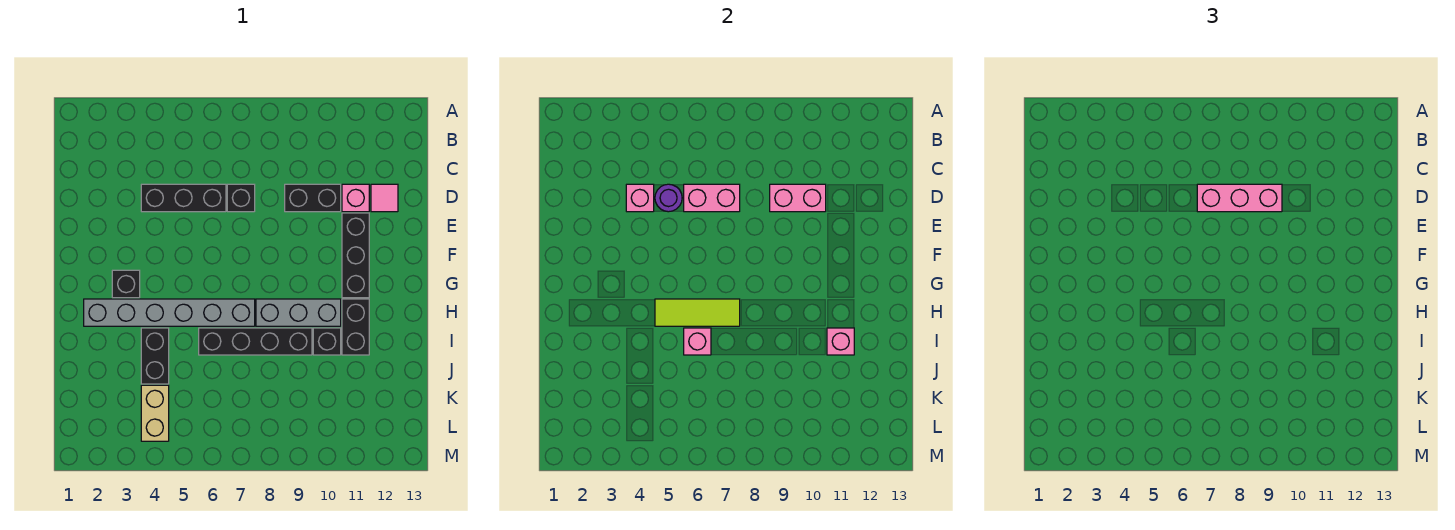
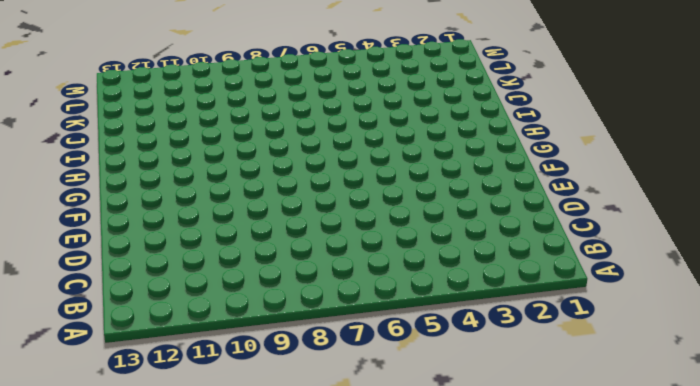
none -> black brick D4:D6 level 1
none -> black brick D7 level 1
none -> black brick D9:D10 level 1

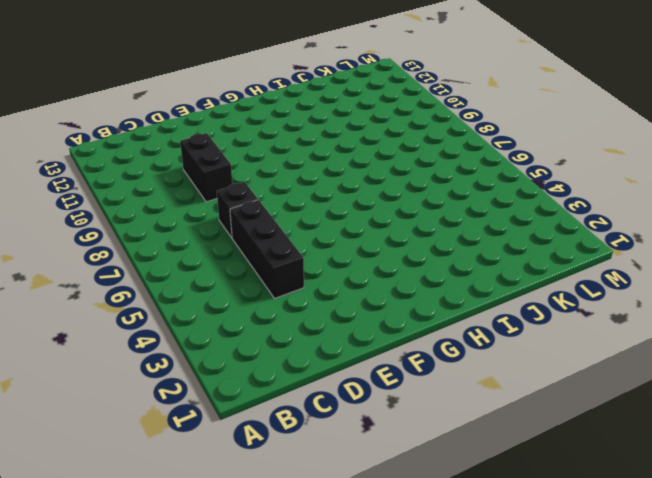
none -> pink brick D11 level 1
none -> pink tile D12 level 1
none -> black brick E11:G11 level 1

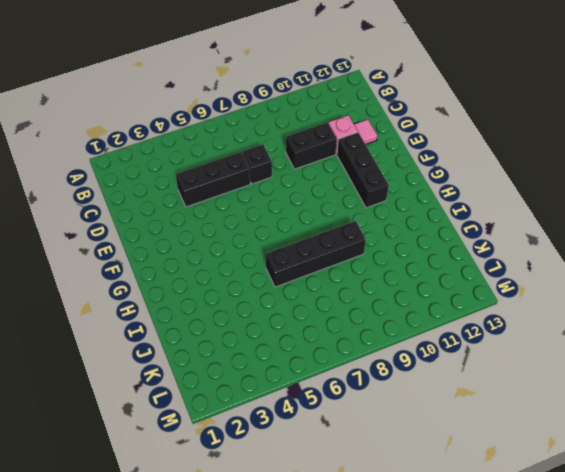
none -> black brick G3 level 1
none -> grey brick H2:H7 level 1
none -> grey brick H8:H10 level 1

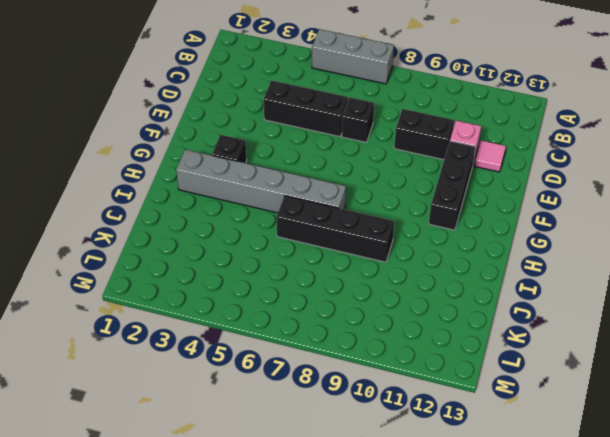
grey brick A5:A7 level 1 -> grey brick H8:H10 level 1
none -> black brick H11:I11 level 1
none -> black brick I4:J4 level 1
none -> black brick I10 level 1

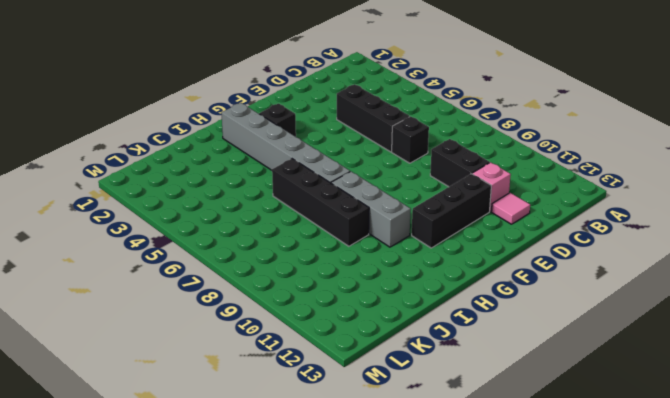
none -> black brick H11:I11 level 1
none -> black brick I4:J4 level 1
none -> black brick I10 level 1

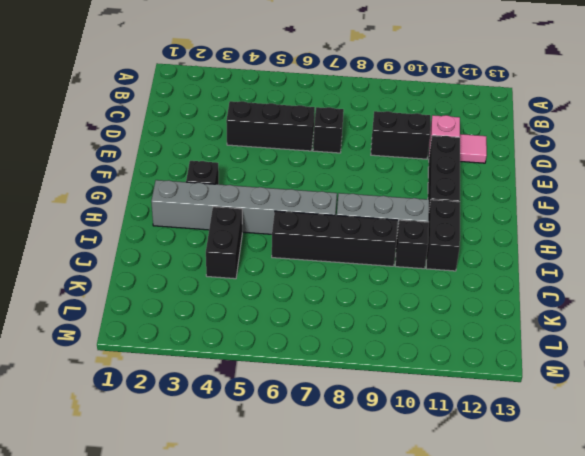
none -> tan brick K4:L4 level 1
none -> pink brick D4 level 2
none -> purple round brick D5 level 2

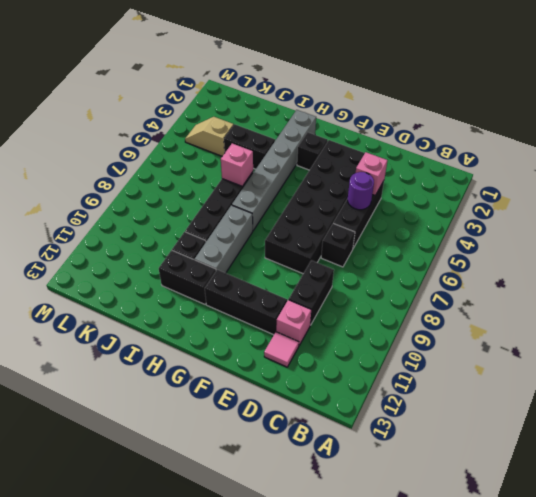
black brick E3:F8 level 1 -> none
tan slope K4:L4 level 1 top K -> tan brick K4:L4 level 1
none -> pink brick D6:D7 level 2
none -> pink brick D9:D10 level 2
none -> lime tile H5:H7 level 2

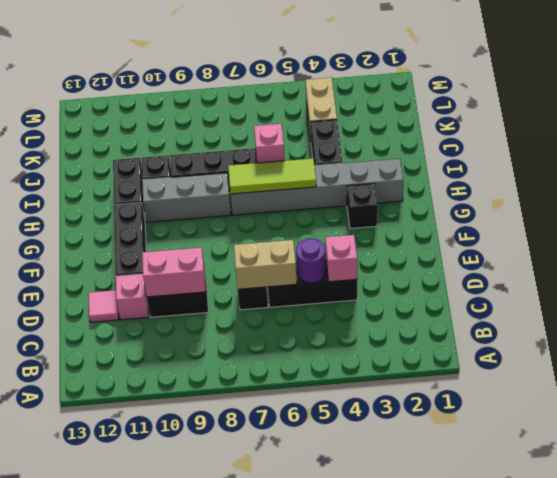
tan brick D6:D7 level 2 -> pink brick D6:D7 level 2
none -> pink brick I11 level 2
none -> pink brick D7:D9 level 3

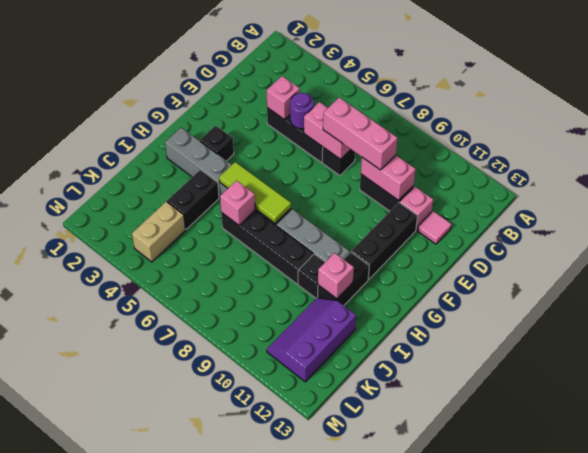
purple slope J11:L12 level 1 top 12 -> none

